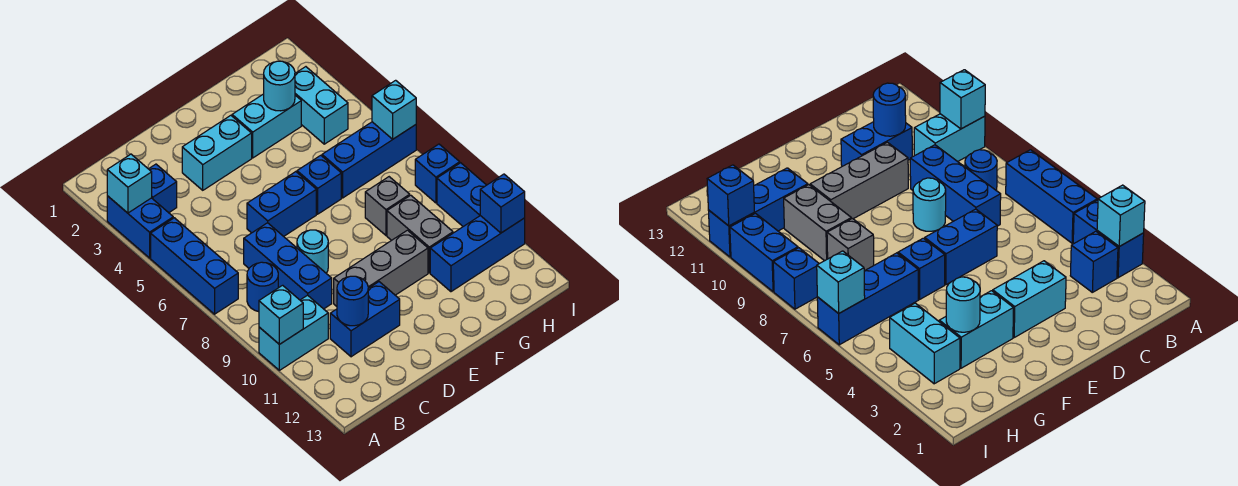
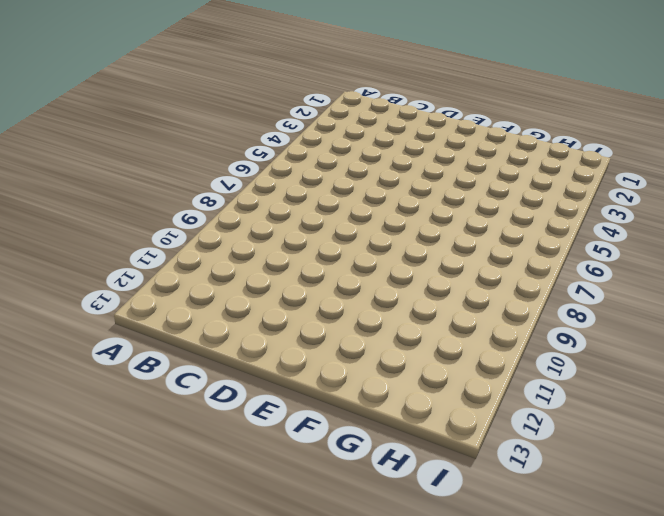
none -> blue brick A3:A4 level 1
none -> blue brick A5:A7 level 1
none -> cyan brick A10:B10 level 1

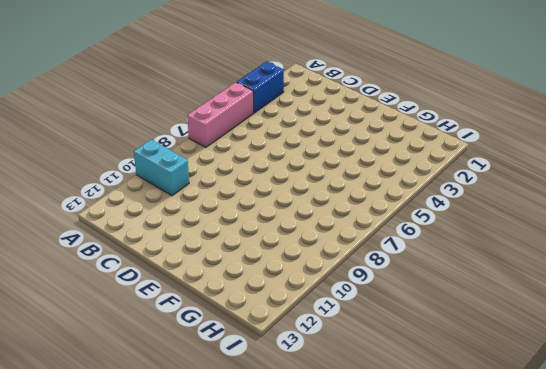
pink brick A5:A7 level 1 -> blue brick A5:A7 level 1
none -> blue brick B3 level 1
none -> blue round brick B8 level 1
none -> blue brick C7:C9 level 1

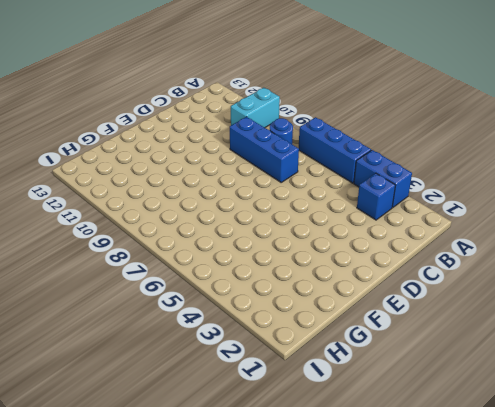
none -> blue brick C11:D11 level 1
none -> cyan brick D3:E3 level 1
none -> blue brick D6:E6 level 1

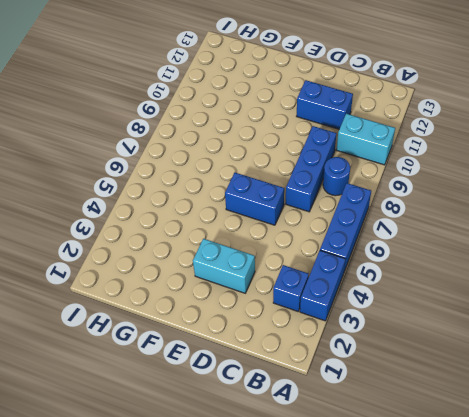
none -> cyan round brick D8 level 1
none -> grey brick D10:F10 level 1
none -> cyan brick F3:G3 level 1

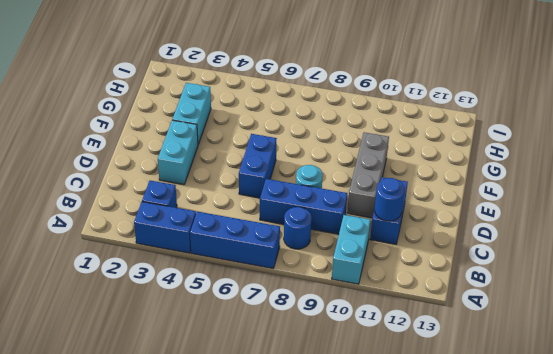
none -> blue brick F6 level 1
none -> blue brick G6:I6 level 1
none -> grey brick G8 level 1

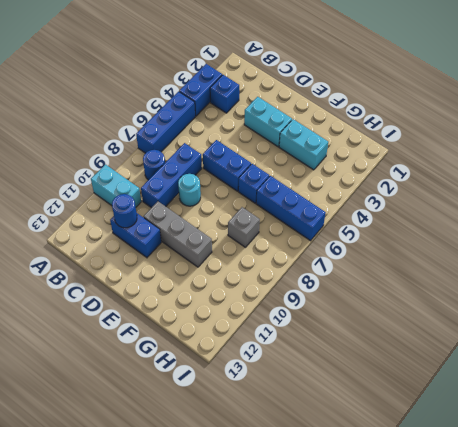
none -> grey brick G9:G10 level 1
none -> blue brick G11:I11 level 1
none -> cyan brick H3:H4 level 1

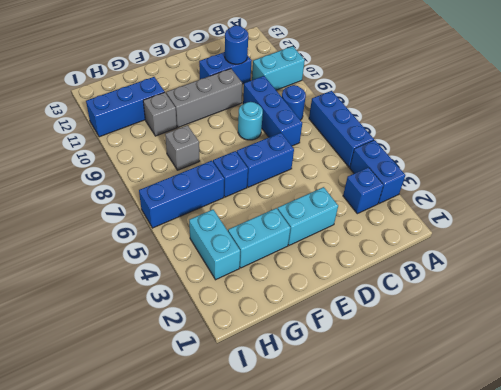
grey brick G10 level 1 -> grey brick G9:G10 level 1
none -> blue brick I8 level 1
none -> blue brick I9:I10 level 1
none -> cyan brick A3 level 2

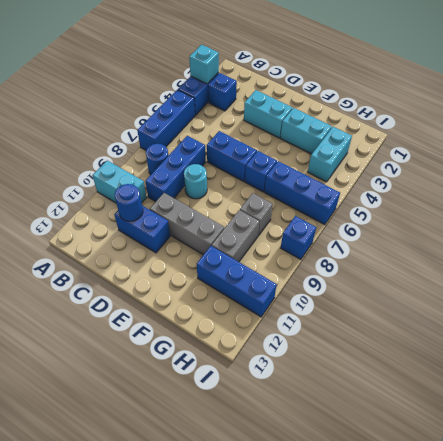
none -> blue brick I9:I10 level 1
none -> cyan brick A10 level 2
none -> cyan round brick G3 level 2

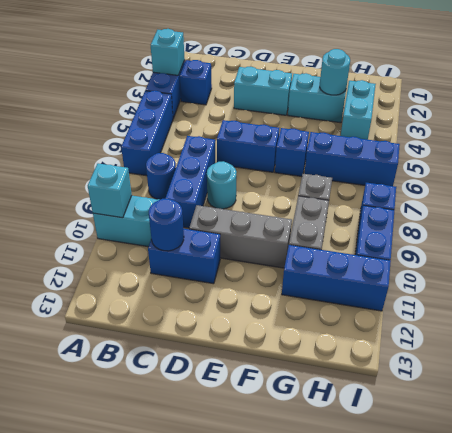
none -> cyan brick I6 level 2
none -> blue brick I11 level 2

